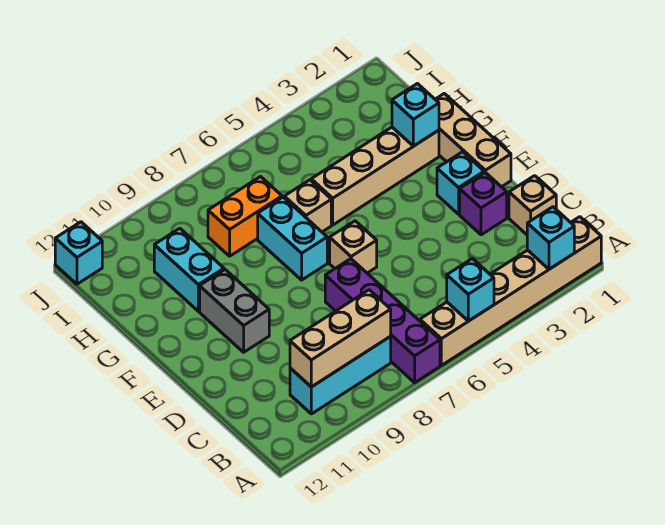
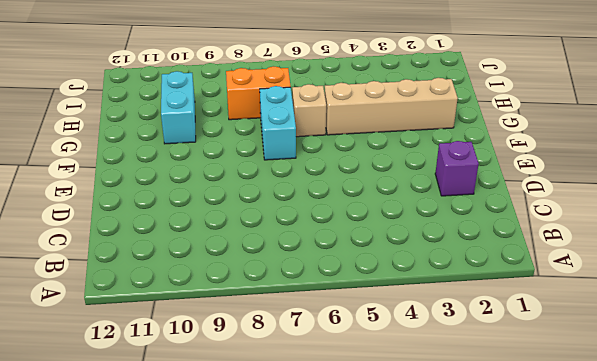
none -> tan brick A1:A6 level 1
none -> purple brick A7:D7 level 1
none -> cyan brick B8:B10 level 1

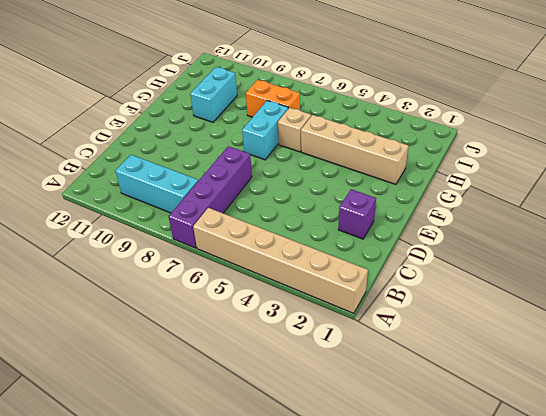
none -> tan brick C1 level 1
none -> tan brick E1:G1 level 1
none -> cyan brick E2 level 1

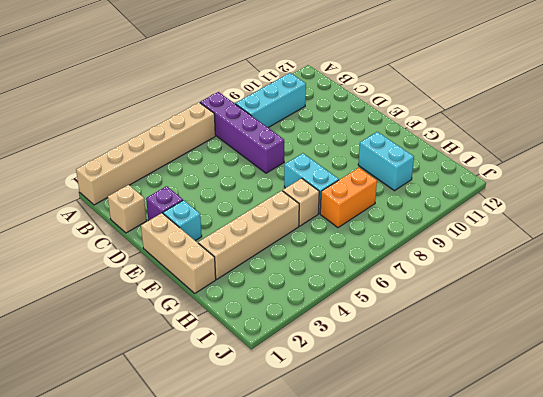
none -> tan brick E6 level 1
none -> grey brick E10:F10 level 1
none -> cyan brick J12 level 1

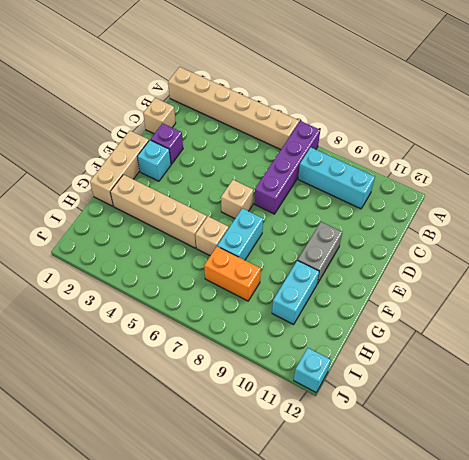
none -> cyan brick A2 level 2
none -> cyan brick A5 level 2
none -> tan brick B8:B10 level 2

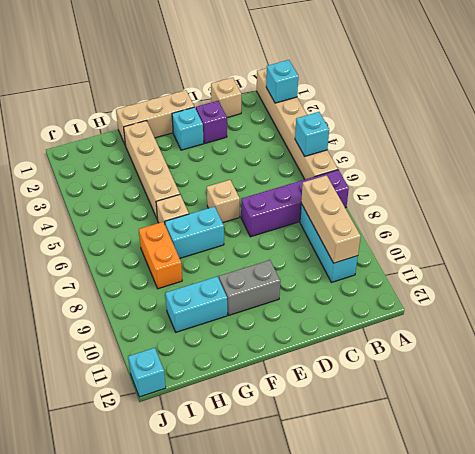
none -> cyan brick G2 level 2

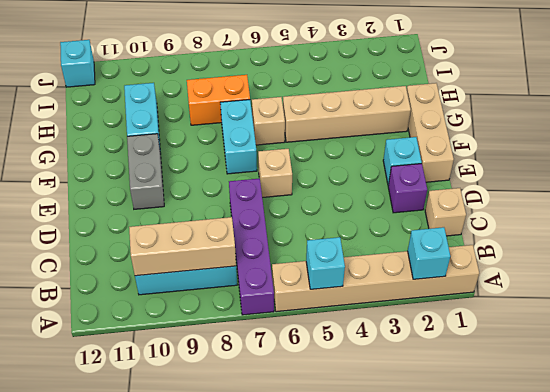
none -> cyan brick G2 level 2

